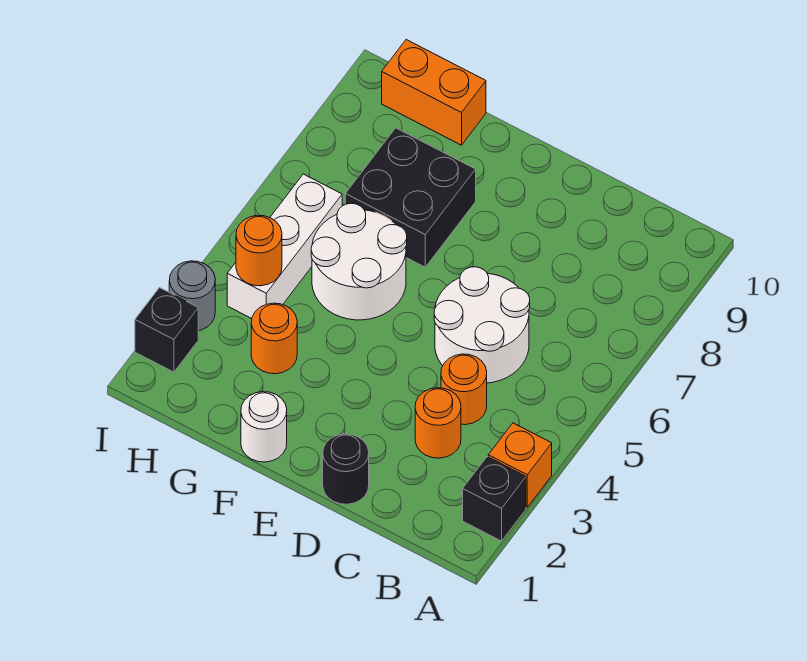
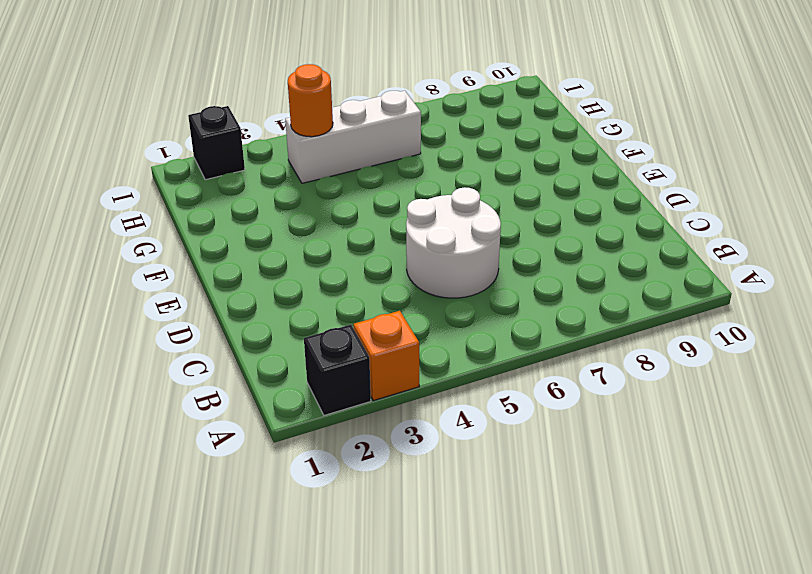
none -> orange round brick C3 level 1
none -> orange round brick C4 level 1
none -> black round brick D1 level 1

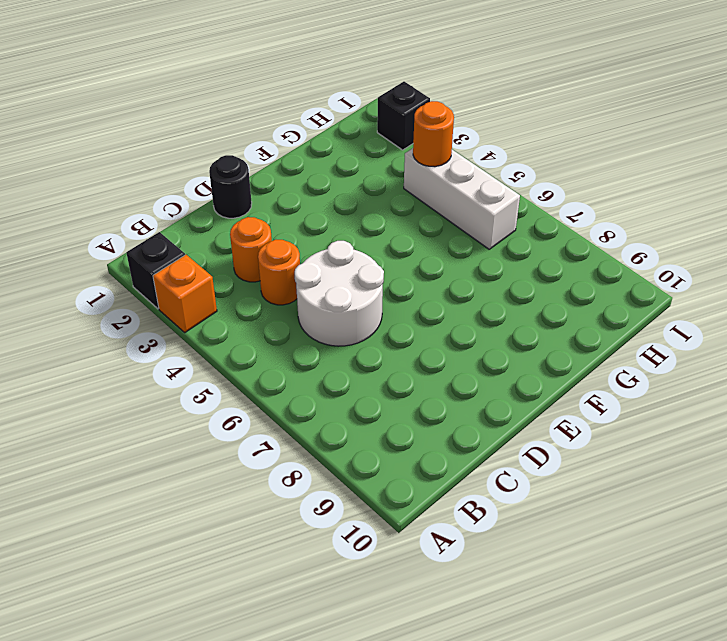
none -> white round brick F1 level 1
none -> white round brick F5:G6 level 1
none -> black brick F7:G8 level 1

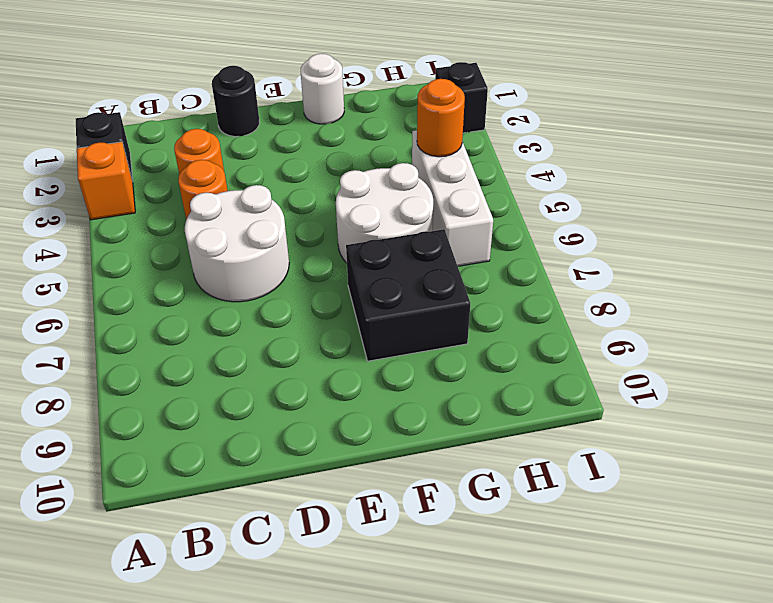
none -> orange round brick G3 level 1
none -> orange brick G10:H10 level 1
none -> grey round brick I3 level 1

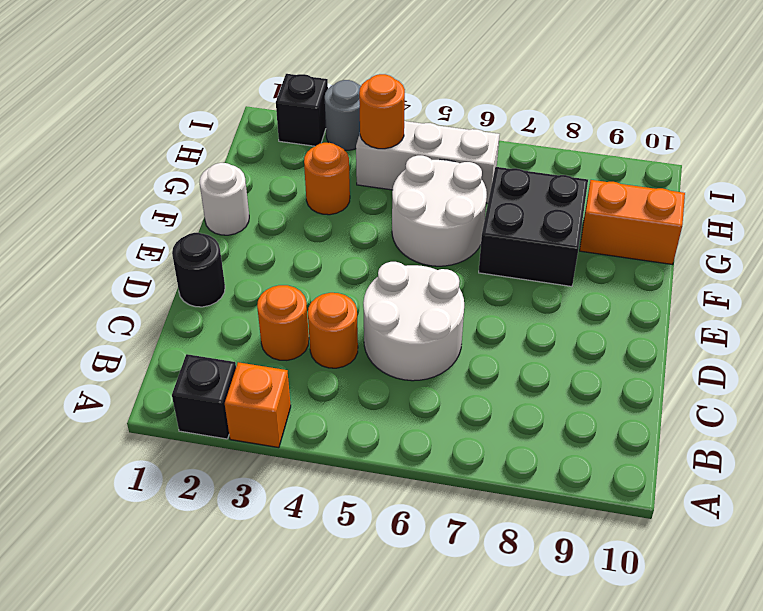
orange brick G9:G10 level 1 -> orange brick G10:H10 level 1

